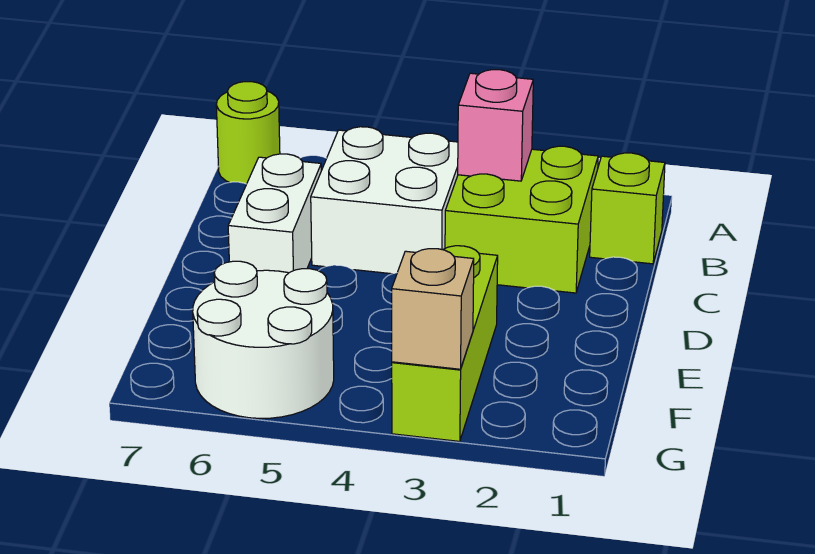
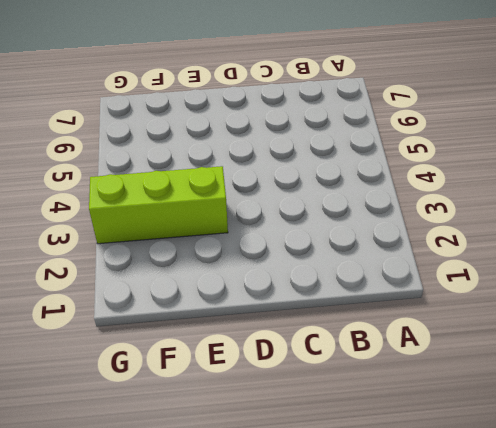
none -> lime round brick A7 level 1
none -> lime brick B1 level 1

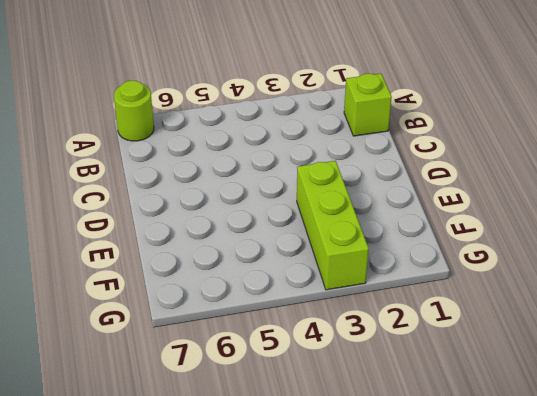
none -> lime brick B2:C3 level 1
none -> white brick B4:C5 level 1

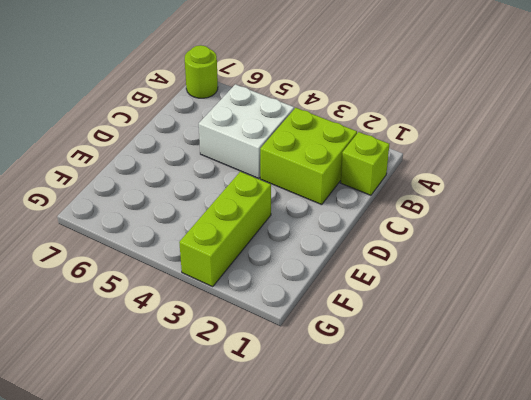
none -> white brick C6:D6 level 1
none -> white round brick F5:G6 level 1

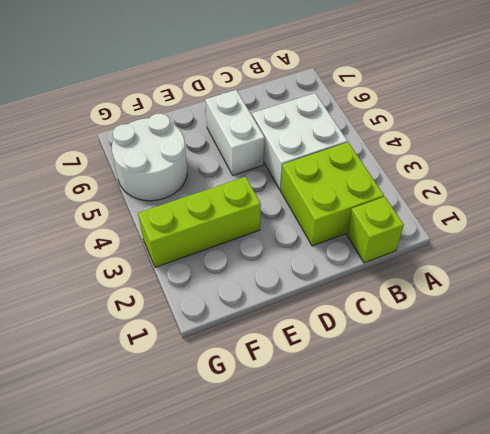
white brick D5:D6 level 1 -> white brick C6:D6 level 1
none -> lime round brick A7 level 1
none -> pink brick B3 level 2

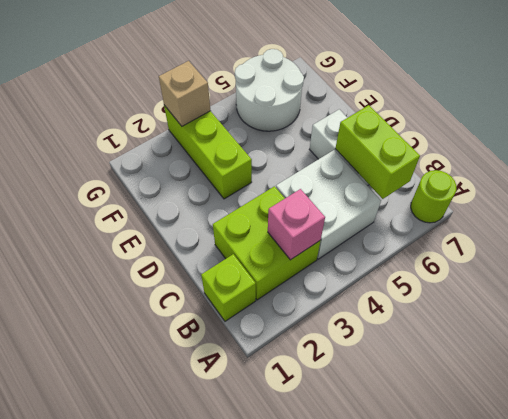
lime brick B6:C6 level 2 -> none

